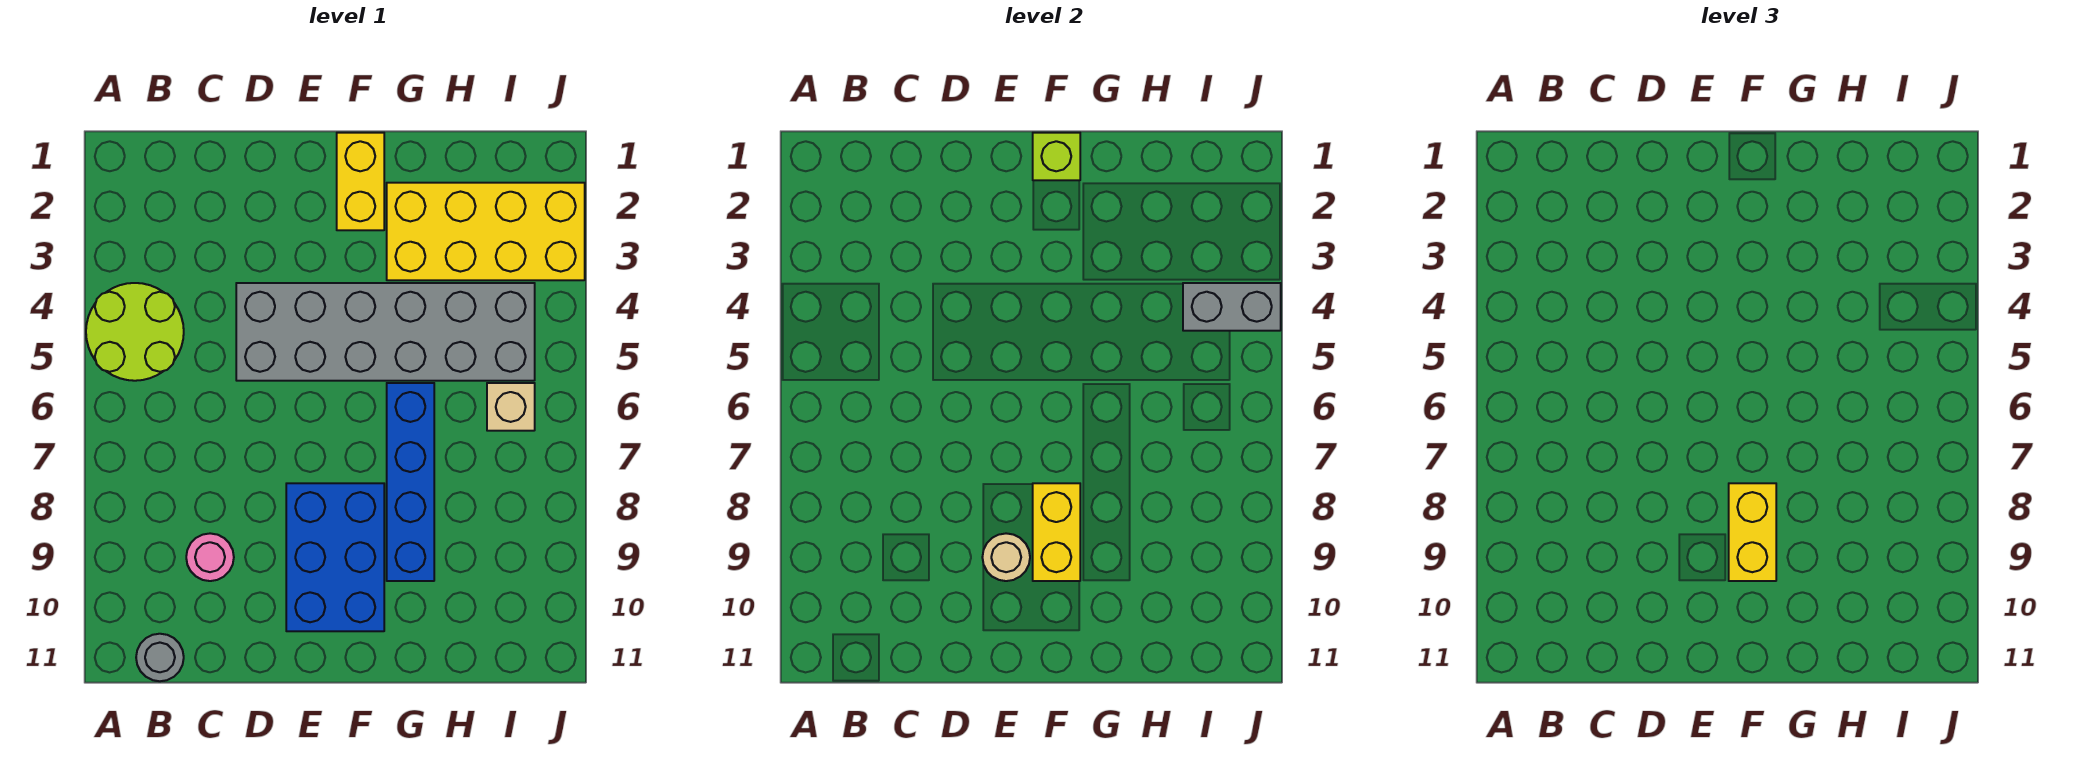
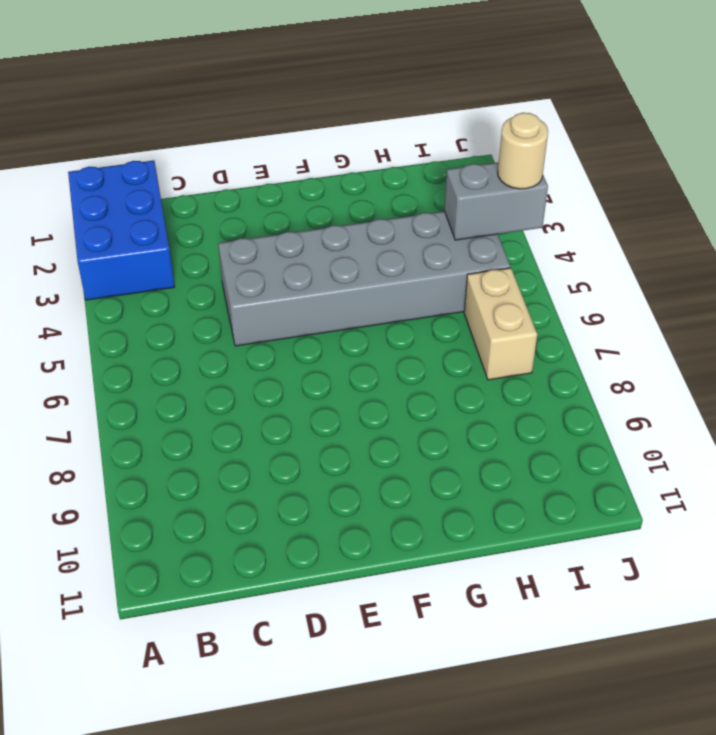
blue brick A1:B3 level 1 -> blue brick E8:F10 level 1
tan brick I6:I7 level 1 -> tan brick I6 level 1
tan round brick J4 level 3 -> tan round brick E9 level 2
none -> lime round brick A4:B5 level 1
none -> grey round brick B11 level 1
none -> pink round brick C9 level 1

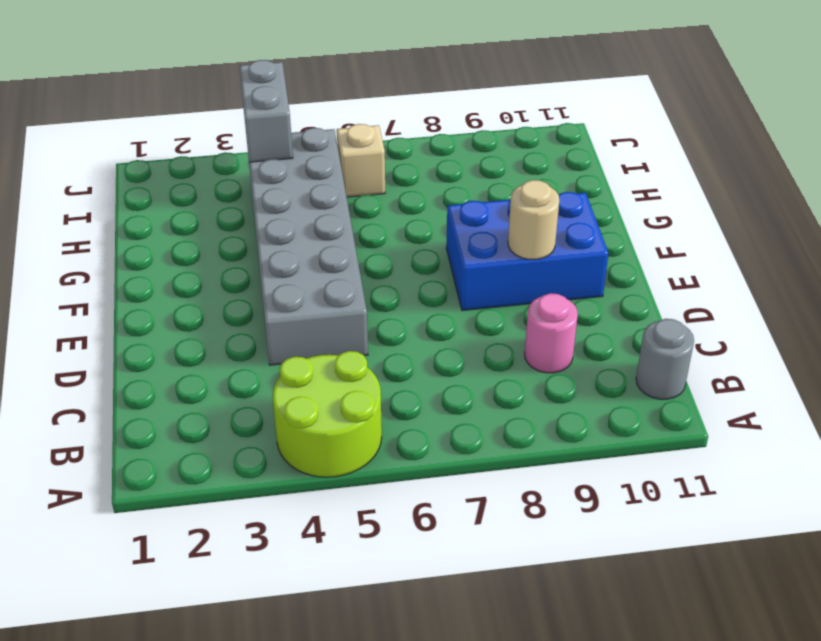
none -> yellow brick F1:F2 level 1
none -> yellow brick G2:J3 level 1
none -> blue brick G6:G9 level 1

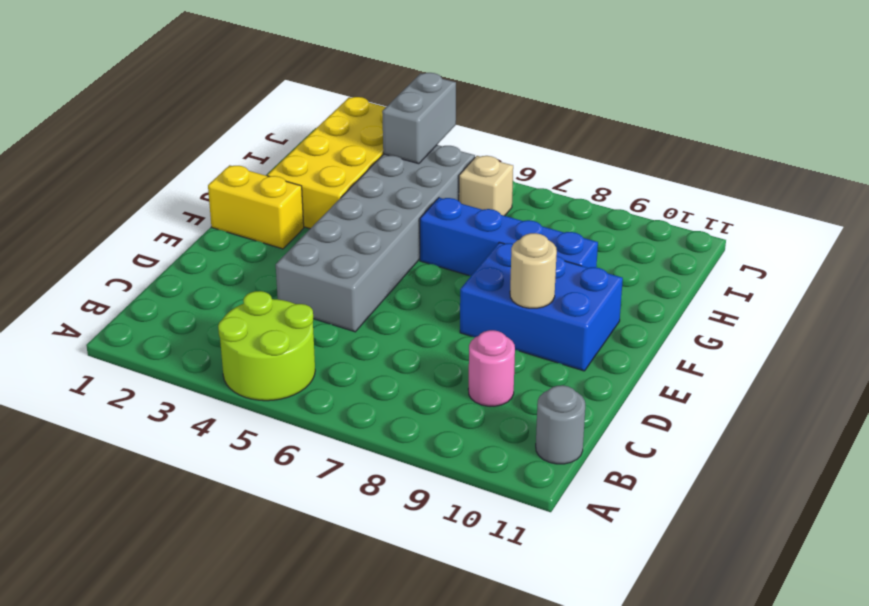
none -> lime brick F1 level 2
none -> yellow brick F8:F9 level 2
none -> yellow brick F8:F9 level 3

